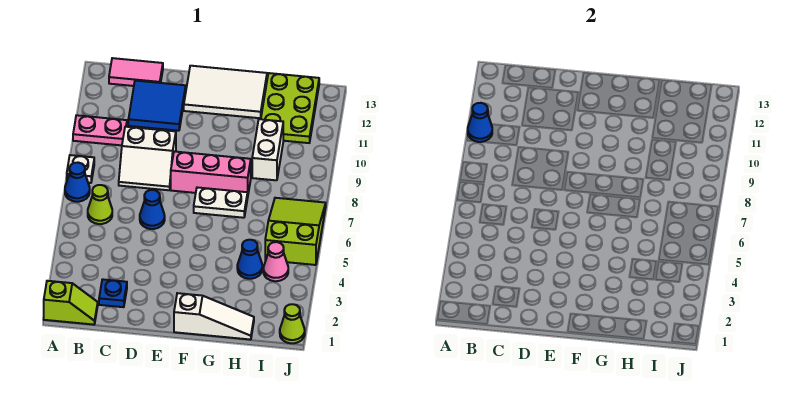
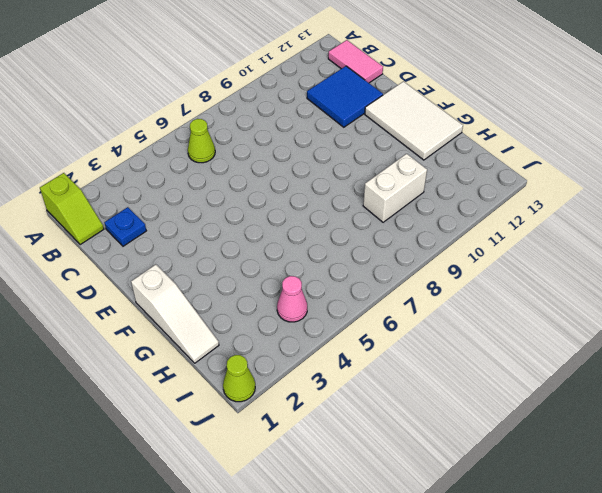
none -> blue cone A7 level 1
none -> white plate A8 level 1
none -> pink plate A10:B10 level 1

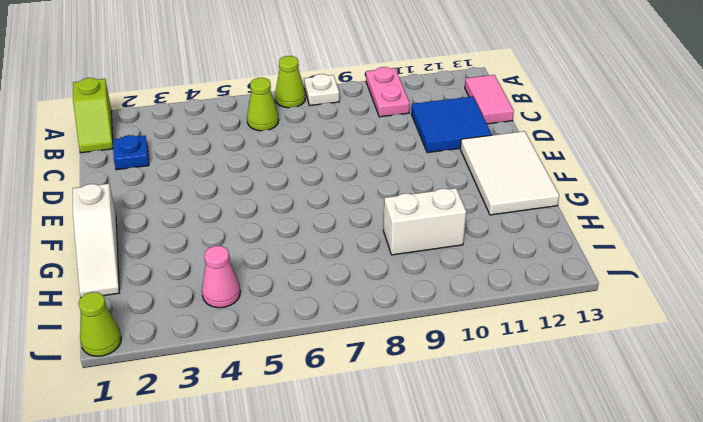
lime cone A7 level 1 -> blue cone A7 level 1
none -> white slope C8:D9 level 1 top 9
none -> blue cone D6 level 1
none -> pink brick E8:G8 level 1

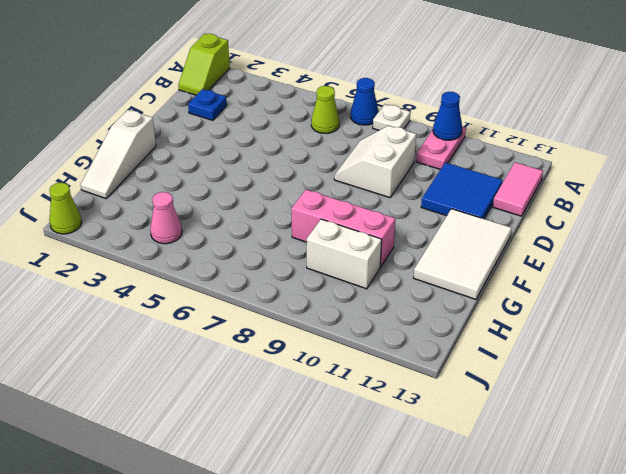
pink brick G8:G10 level 1 -> pink brick E8:G8 level 1
none -> blue cone D6 level 1
none -> white plate F7:G7 level 1
none -> blue cone H4 level 1

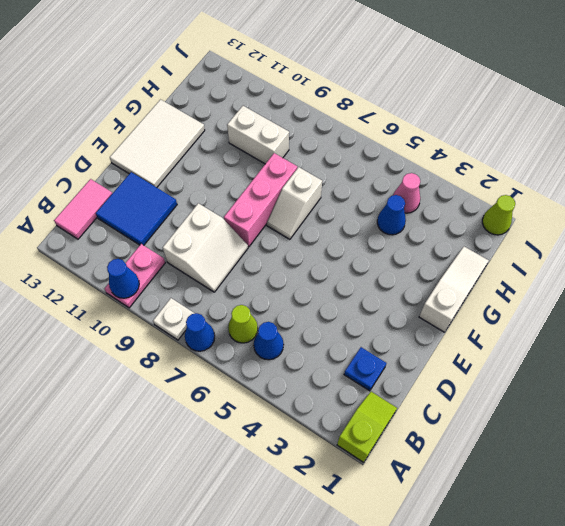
blue cone B5 level 1 -> blue cone D6 level 1
white slope F7:G7 level 1 top G -> white plate F7:G7 level 1
none -> lime plate H11:I13 level 1
none -> lime slope I5:J7 level 1 top 5

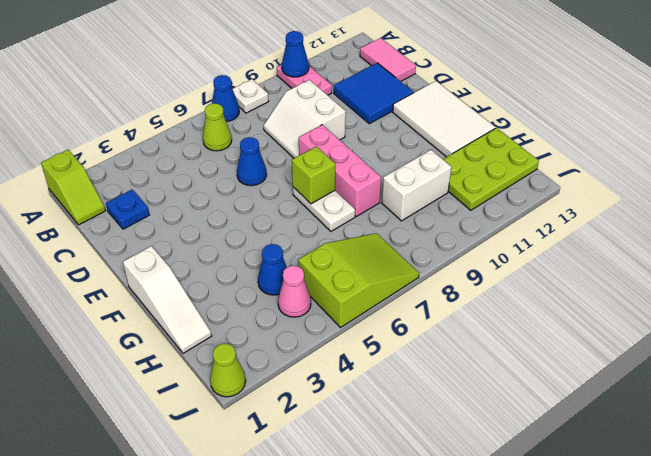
lime brick F7 level 2 -> none

